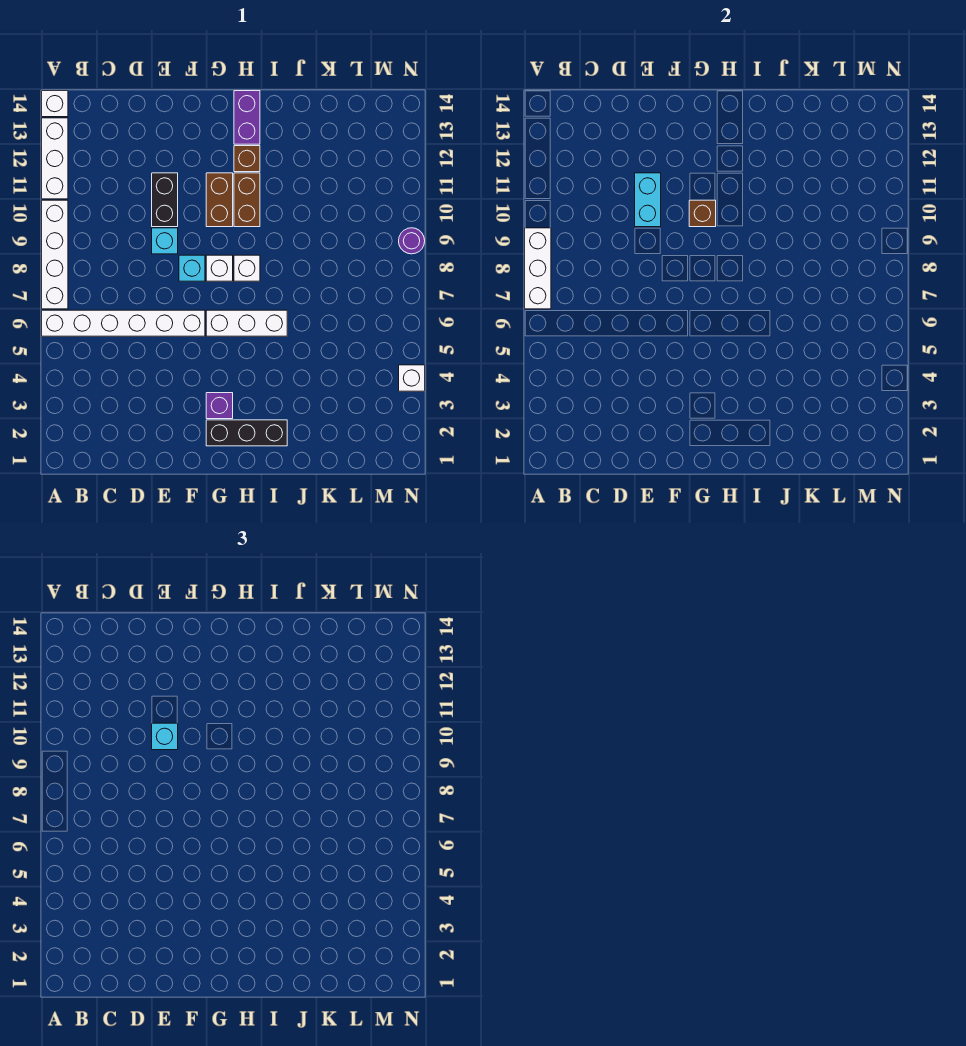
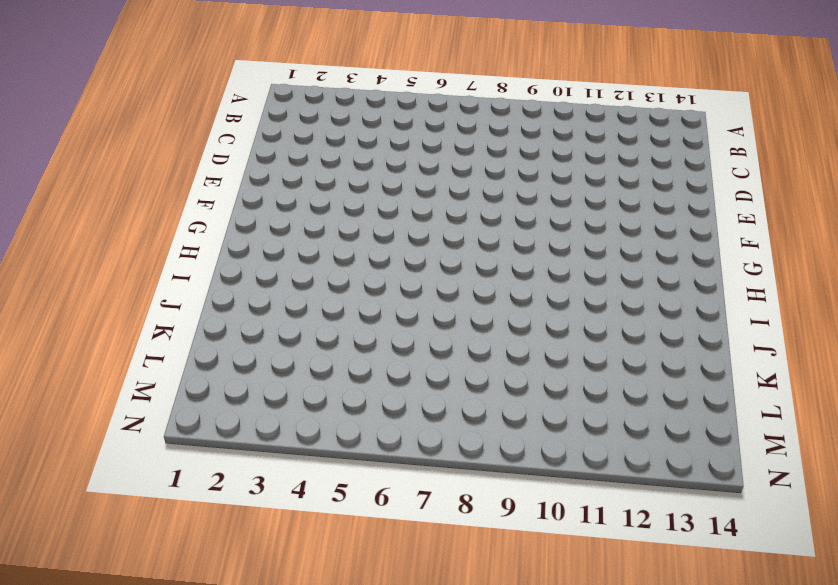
none -> white brick A6:F6 level 1
none -> white brick A7:A10 level 1
none -> white brick A11:A13 level 1

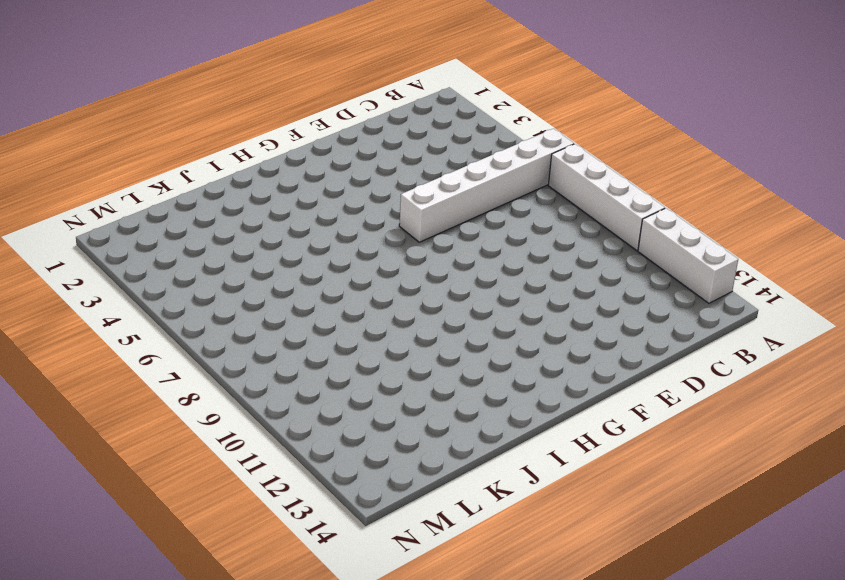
none -> white brick A14 level 1
none -> cyan brick E9 level 1
none -> black brick E10:E11 level 1

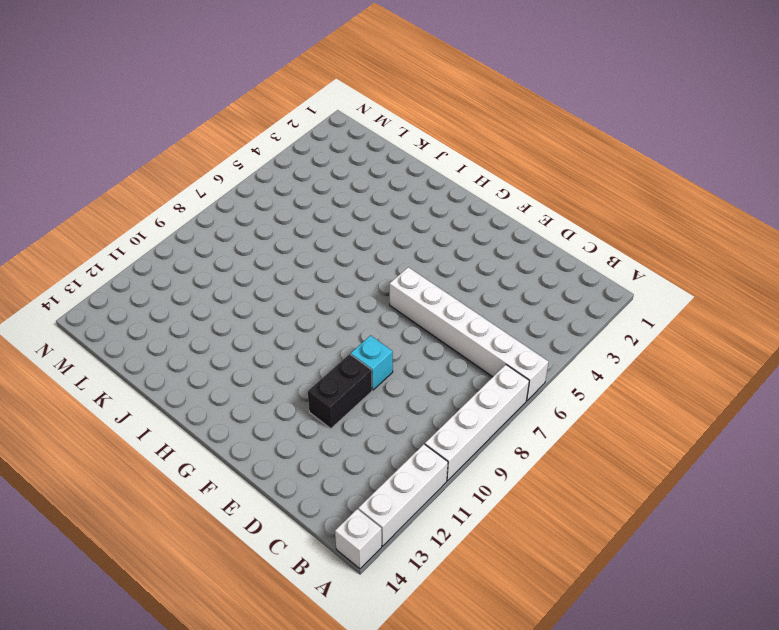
none -> cyan brick F8 level 1
none -> black brick G2:I2 level 1
none -> purple brick G3 level 1

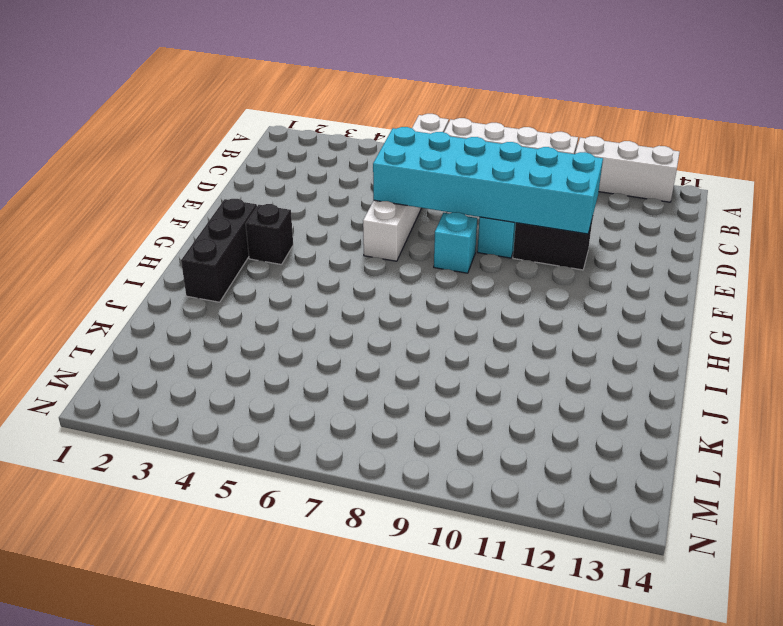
cyan brick D6:E11 level 2 -> cyan brick E10:E11 level 2
black brick G3 level 1 -> purple brick G3 level 1
none -> white brick A14 level 1
none -> white brick G6:I6 level 1
none -> white brick G8 level 1

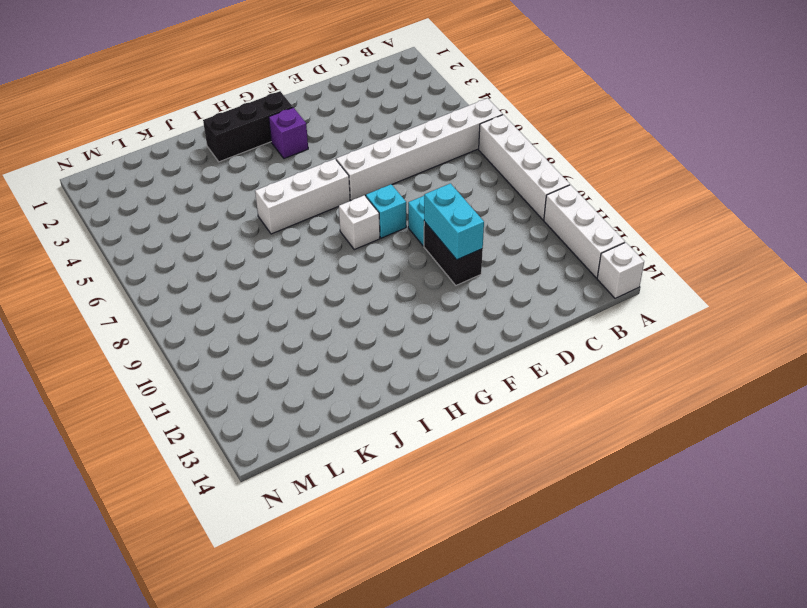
none -> brown brick G10:G11 level 1
none -> white brick H8 level 1
none -> brown brick H10:H11 level 1

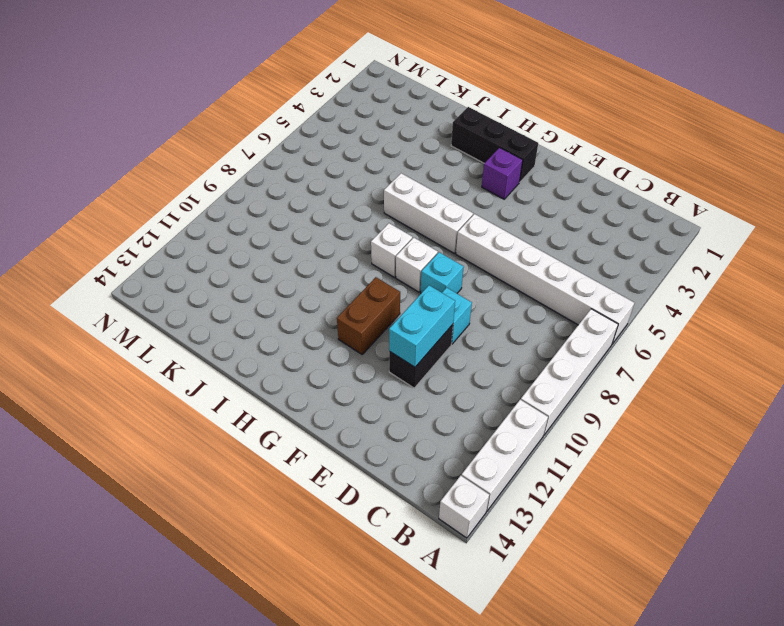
none -> brown brick H10:H11 level 1
none -> brown brick H12 level 1
none -> purple brick H13:H14 level 1

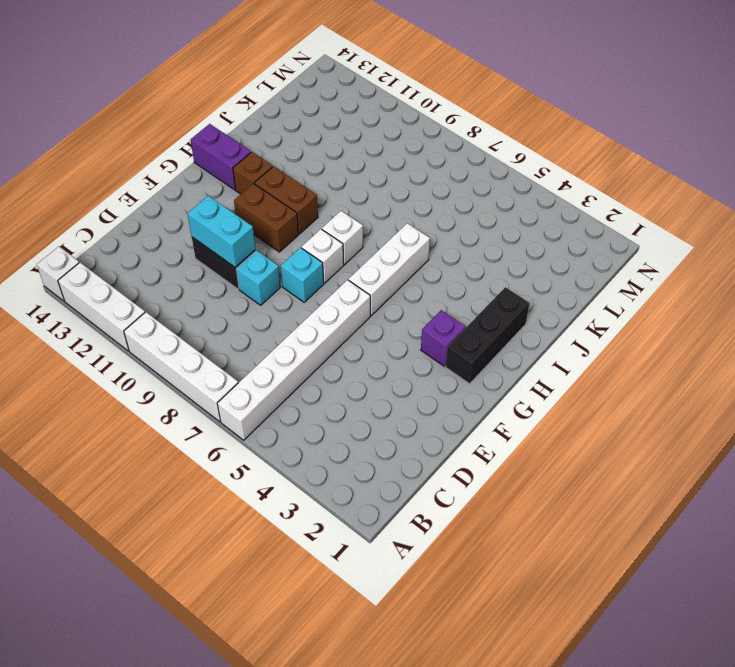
none -> white brick N4 level 1
none -> purple round brick N9 level 1
none -> white brick A7:A9 level 2

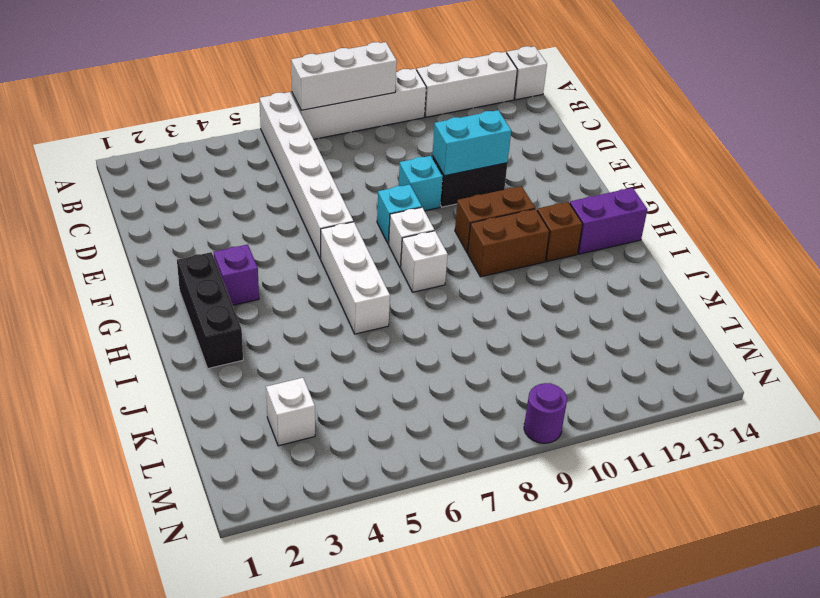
white brick L3 level 1 -> white brick N4 level 1
none -> brown brick G10 level 2
none -> cyan brick E10 level 3

